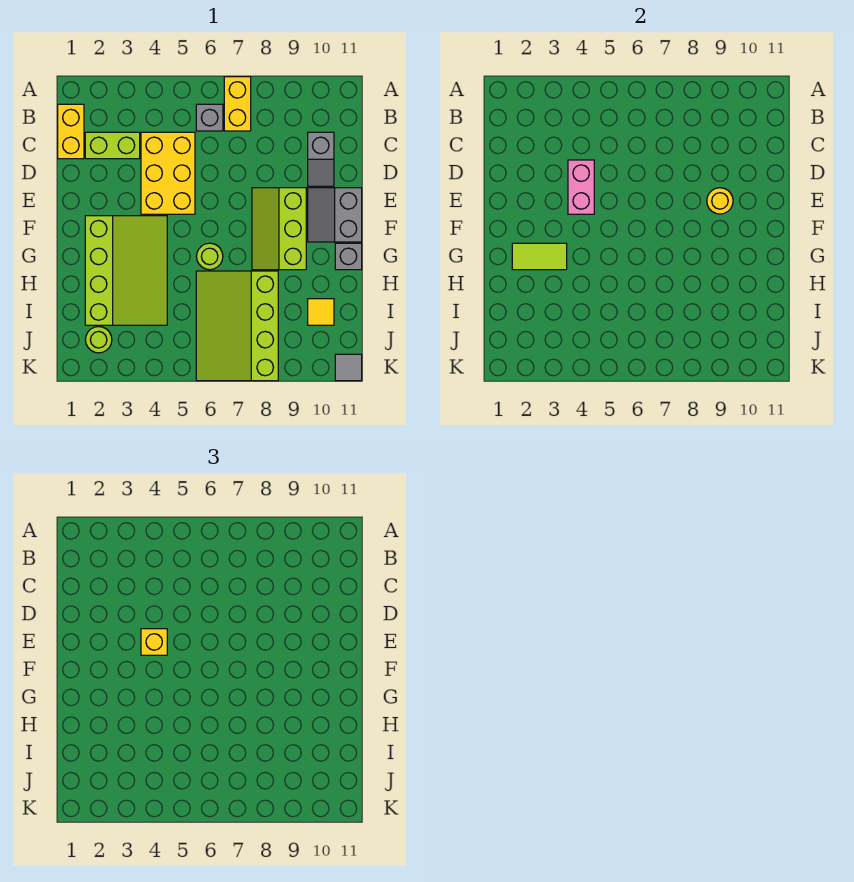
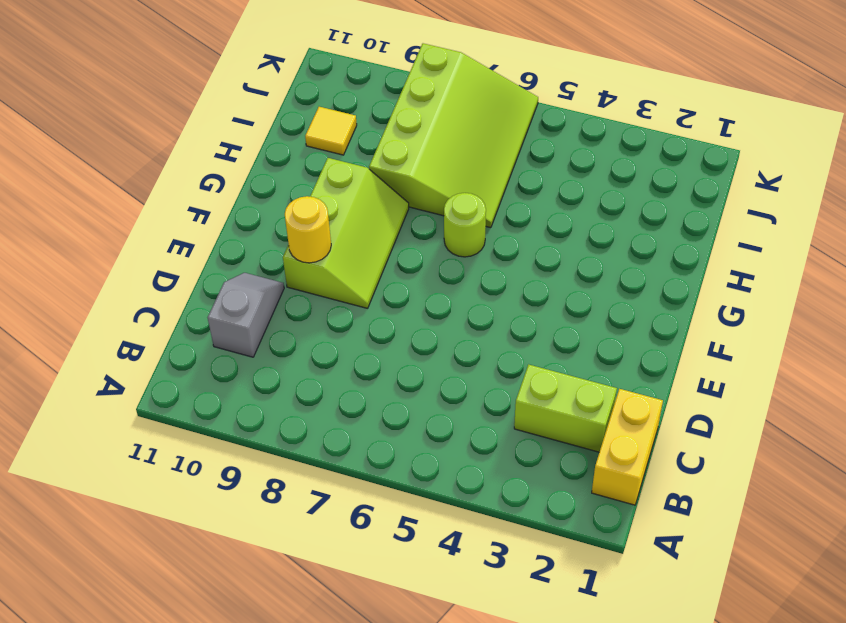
none -> yellow brick A7:B7 level 1
none -> grey brick B6 level 1
none -> yellow brick C4:E5 level 1

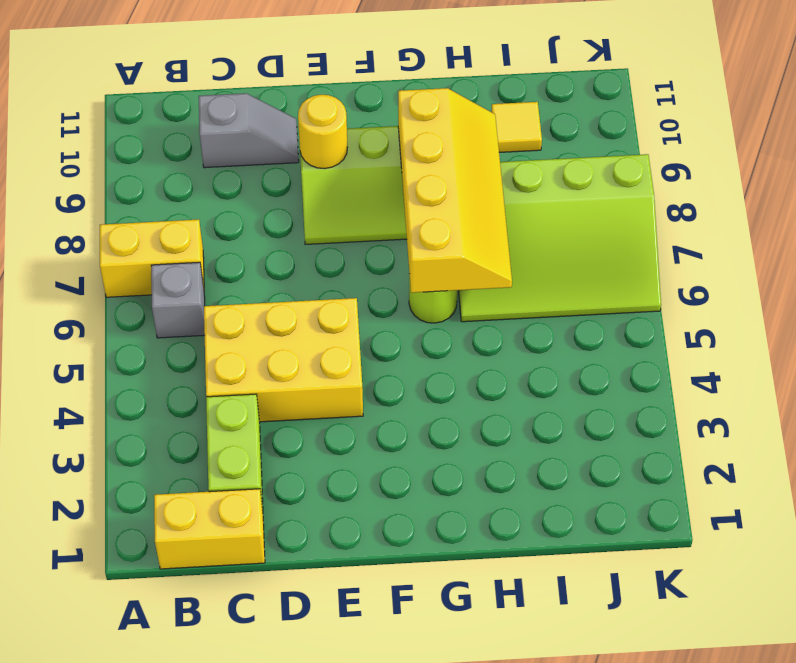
yellow slope G6:H9 level 2 top G -> none
none -> grey slope E10:F11 level 1 top 11
none -> lime slope F2:I4 level 1 top 2
none -> grey brick G11 level 1

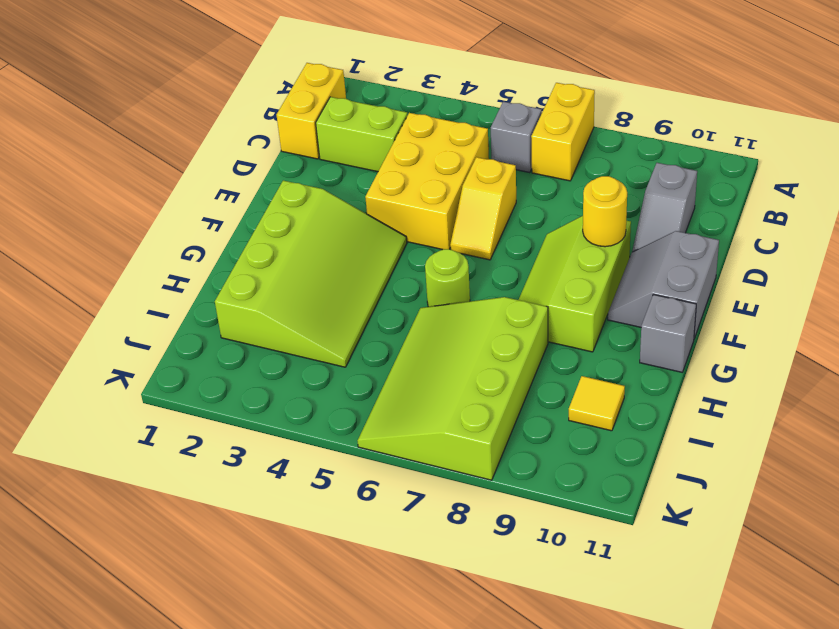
yellow slope D6:E6 level 1 top D -> none
none -> lime round brick J2 level 1
none -> grey tile K11 level 1
none -> pink brick D4:E4 level 2

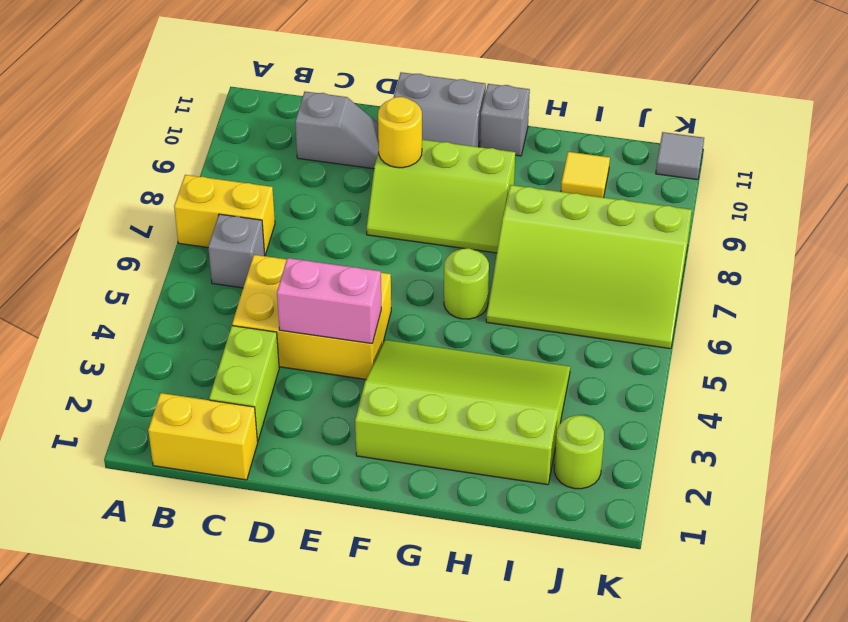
none -> lime tile G2:G3 level 2
none -> yellow brick E4 level 3

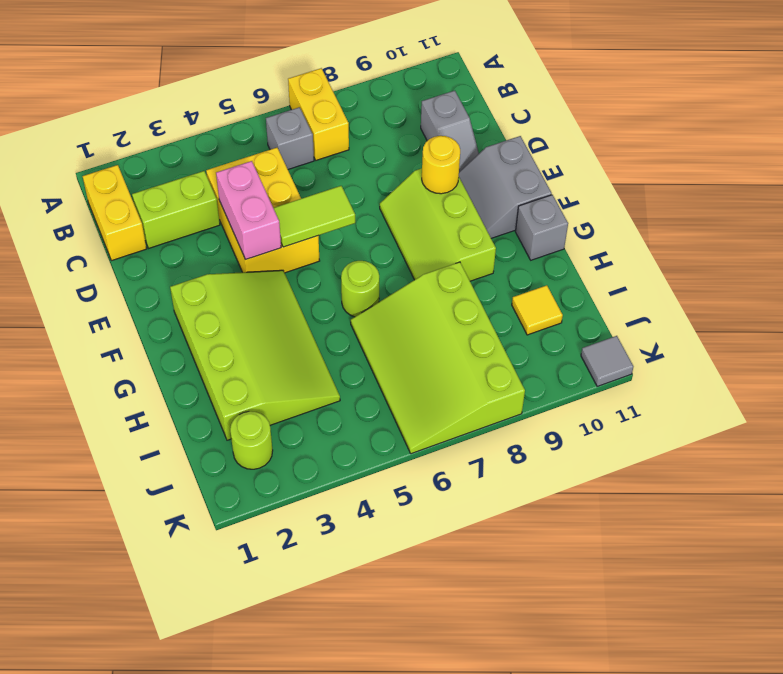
lime tile E5:E6 level 2 -> lime tile G2:G3 level 2
none -> yellow brick E4 level 3

